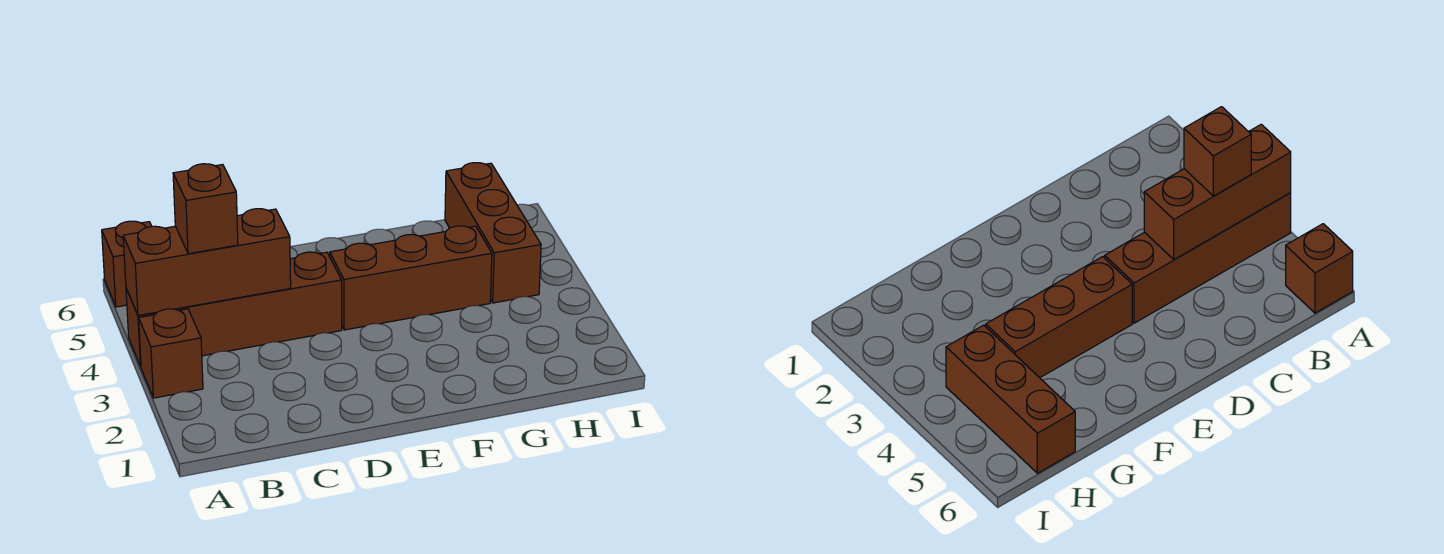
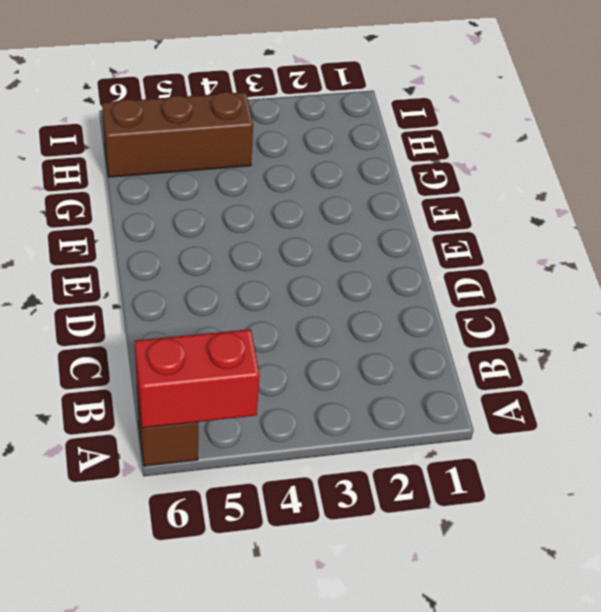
red brick A5:A6 level 2 -> none
none -> brown brick A3 level 1
none -> brown brick A4:D4 level 1

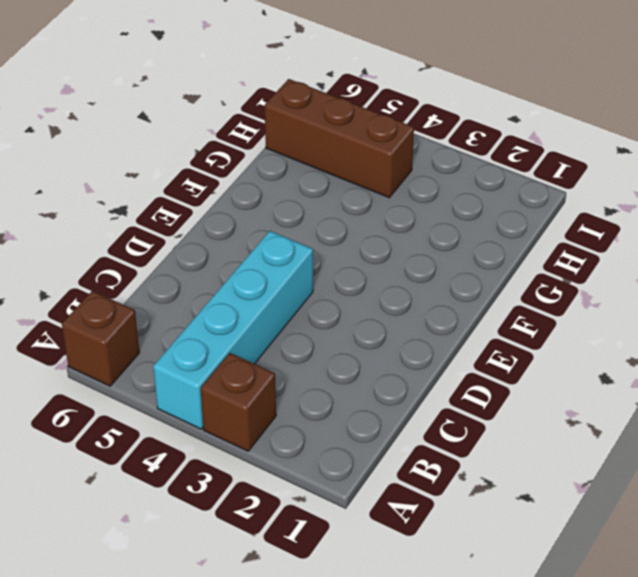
cyan brick A4:D4 level 1 -> brown brick A4:D4 level 1
none -> brown brick E4:G4 level 1
none -> brown brick A4:C4 level 2

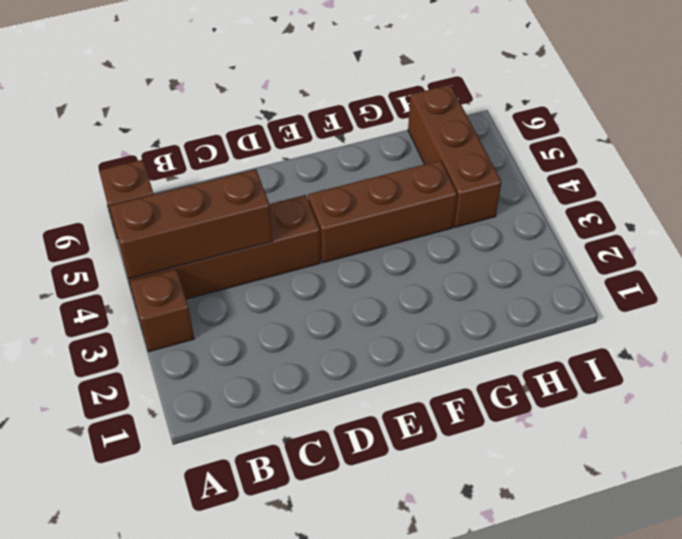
none -> brown brick B4 level 3

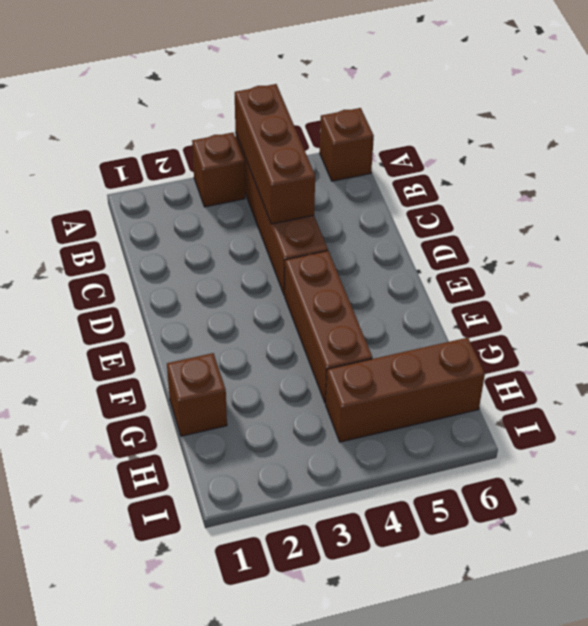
brown brick G1 level 1 -> brown brick B4 level 3

